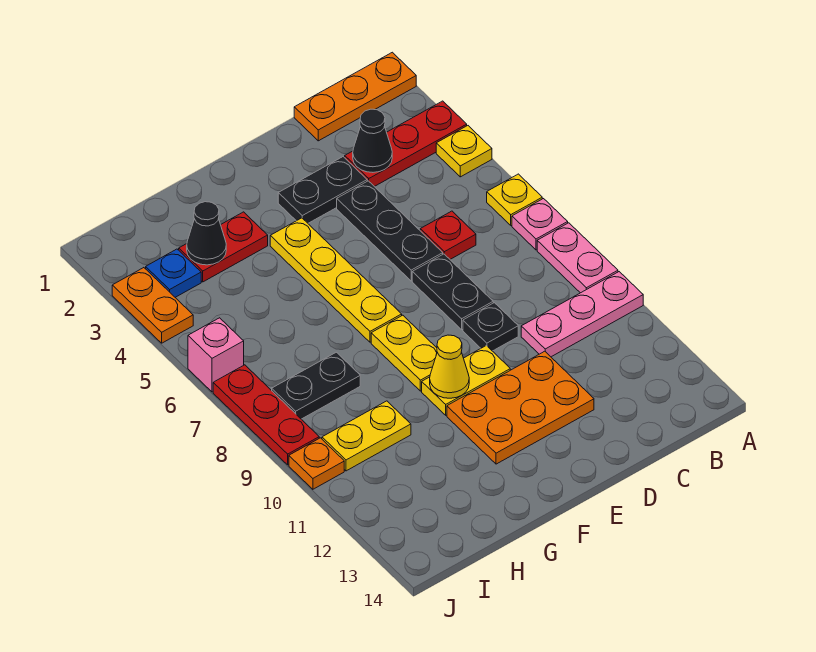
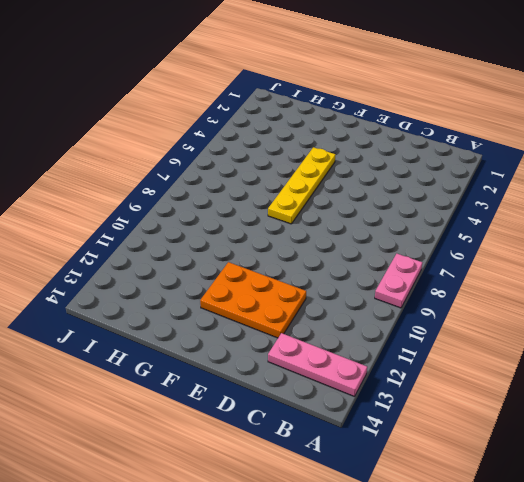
pink plate A13:C13 level 1 -> pink plate A10:C10 level 1
none -> orange plate A1:C1 level 1
none -> red plate A3:C3 level 1
none -> yellow plate A4 level 1

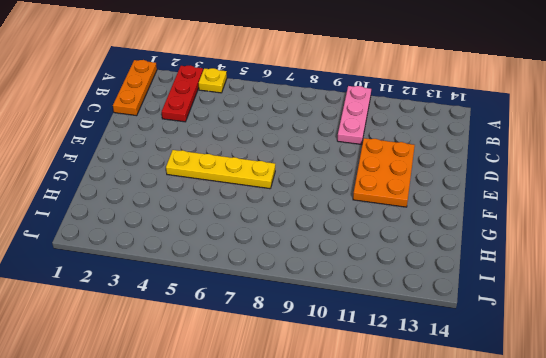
none -> yellow plate A6 level 1
none -> pink plate A7 level 1
none -> pink plate A8:A9 level 1

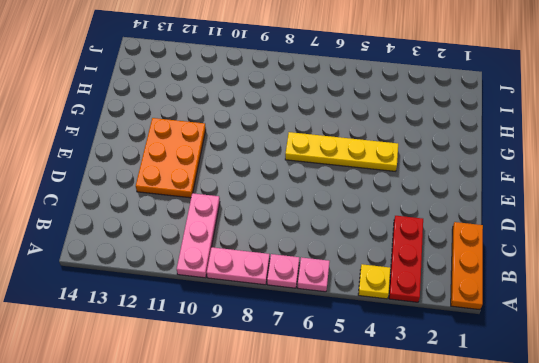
pink plate A6 level 1 -> yellow plate A6 level 1
none -> red plate C6 level 1
none -> black plate D3:E3 level 1
none -> black plate D4:D6 level 1

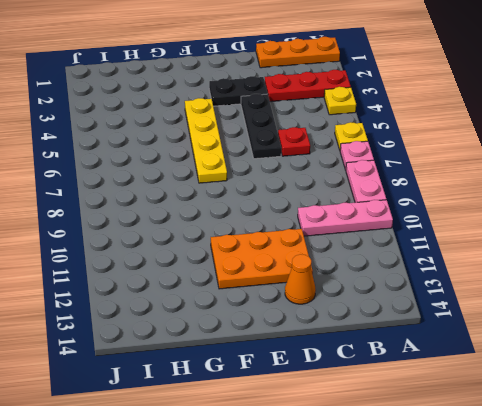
orange cone D13 level 1 -> none
none -> black plate D7:D8 level 1
none -> black plate D9 level 1
none -> yellow plate E10:F10 level 1

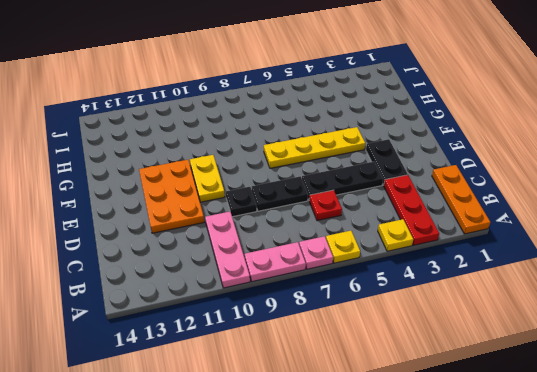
none -> yellow plate F8:F9 level 1
none -> red plate G3:H3 level 1
none -> black plate H8:I8 level 1

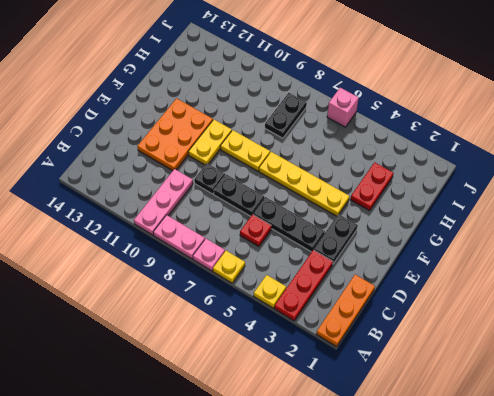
none -> yellow plate H10:I10 level 1
none -> blue plate I3 level 1
none -> orange plate J3:J4 level 1

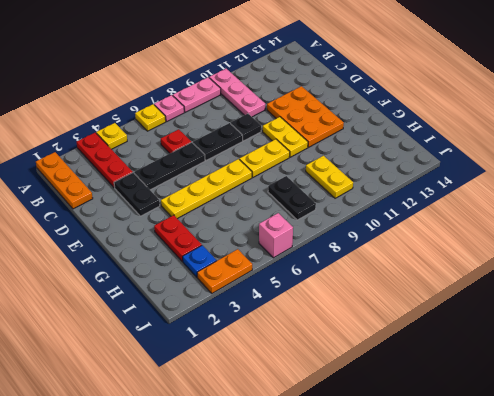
none -> red plate J7:J9 level 1
none -> orange plate J10 level 1
none -> black cone C3 level 2

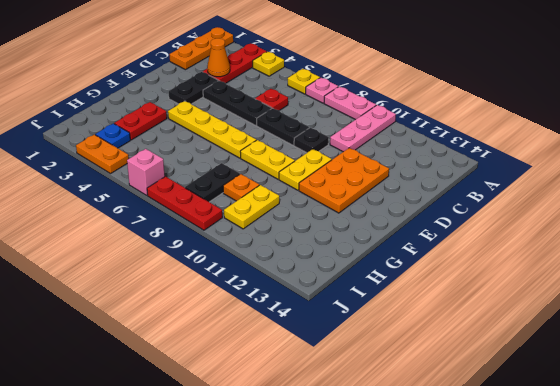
orange cone C3 level 2 -> black cone C3 level 2
orange plate H9 level 1 -> orange plate J10 level 1
none -> yellow cone F10 level 2
none -> black cone H3 level 2

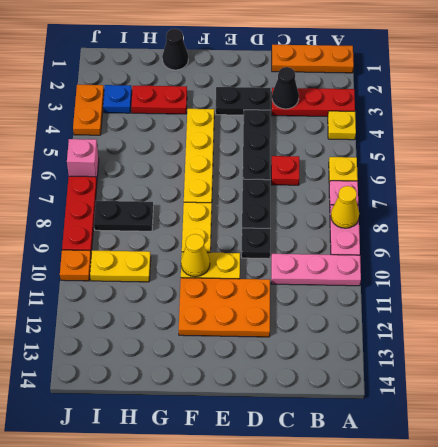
yellow cone A8 level 2 -> none
black cone G1 level 1 -> black cone H3 level 2

